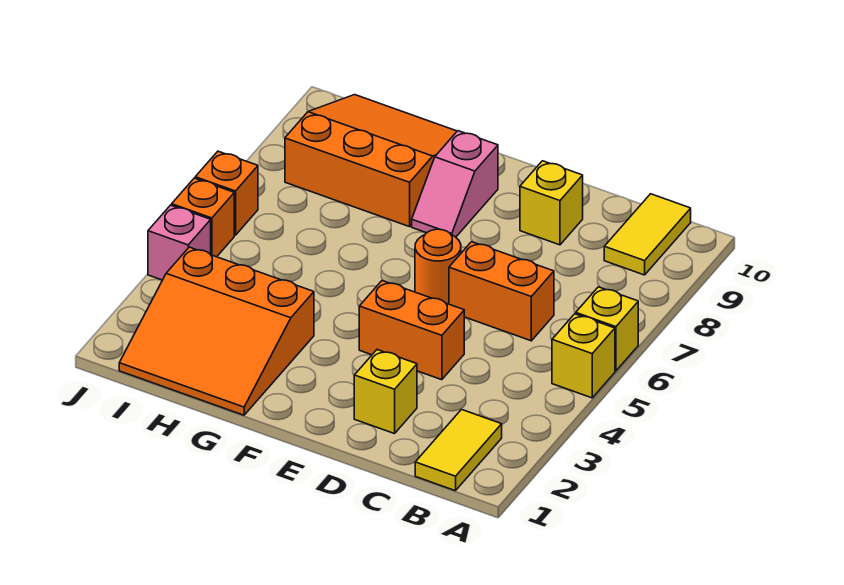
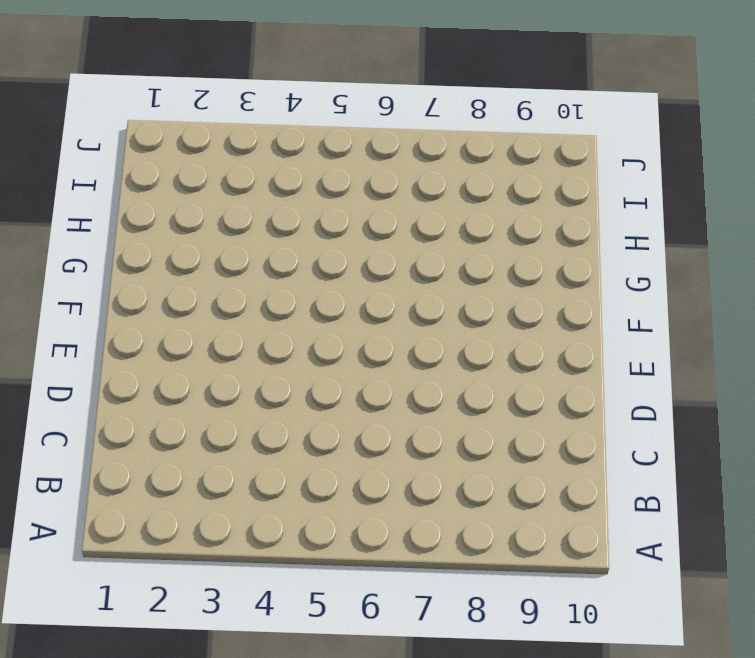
none -> yellow brick A5 level 1
none -> yellow brick A6 level 1
none -> yellow tile B1:B2 level 1

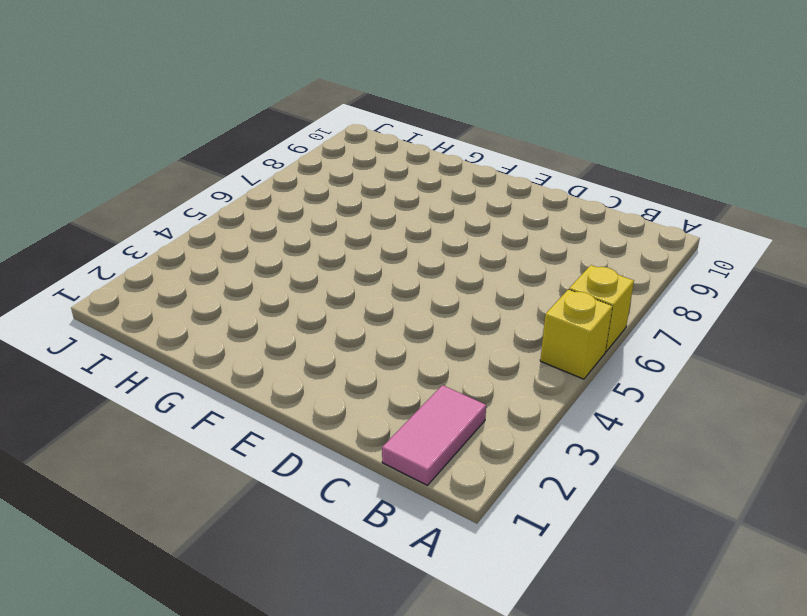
pink tile B1:B2 level 1 -> yellow tile B1:B2 level 1
none -> yellow tile B9:B10 level 1
none -> orange brick C6:D6 level 1
none -> yellow brick D2 level 1

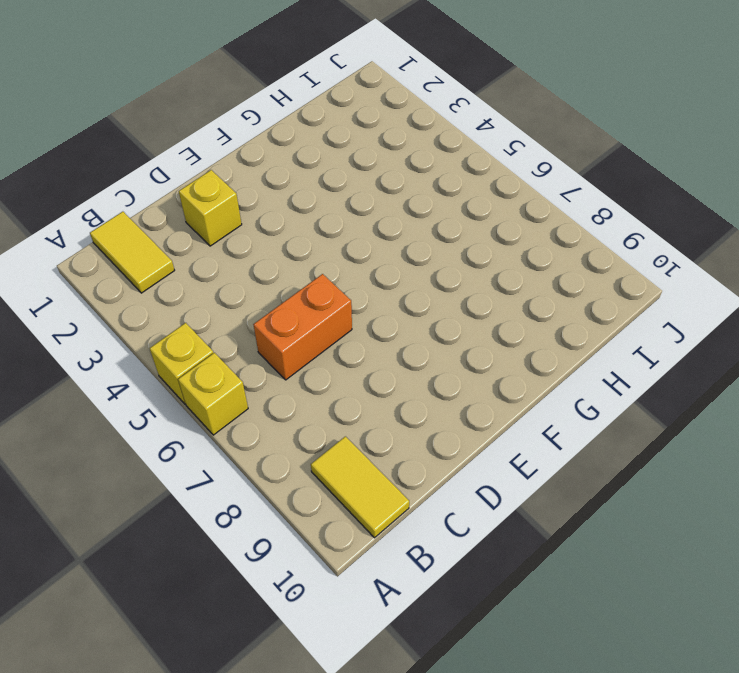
none -> orange brick D4:E4 level 1
none -> yellow brick D9 level 1
none -> orange round brick E6 level 1

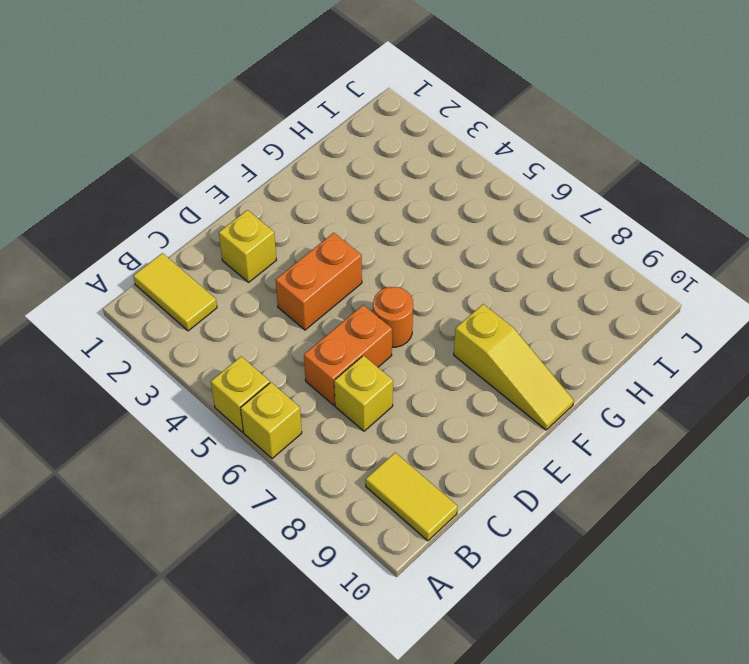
yellow brick C7 level 1 -> yellow brick D9 level 1
yellow slope F8:F10 level 1 top 8 -> pink slope F8:F9 level 1 top 9
none -> orange slope G1:I3 level 1 top 3
none -> orange slope G8:I10 level 1 top 8
none -> pink brick J4 level 1

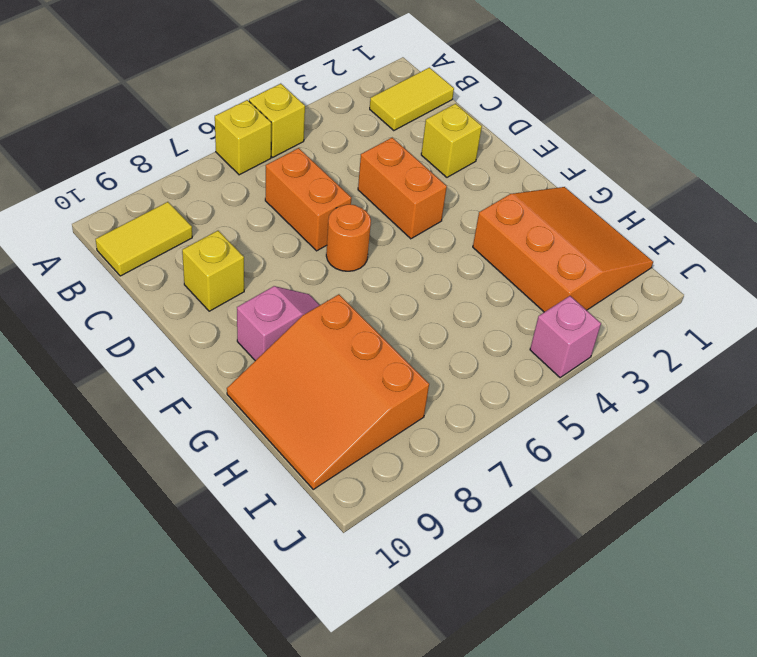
none -> orange brick J5 level 1
none -> orange brick J6 level 1

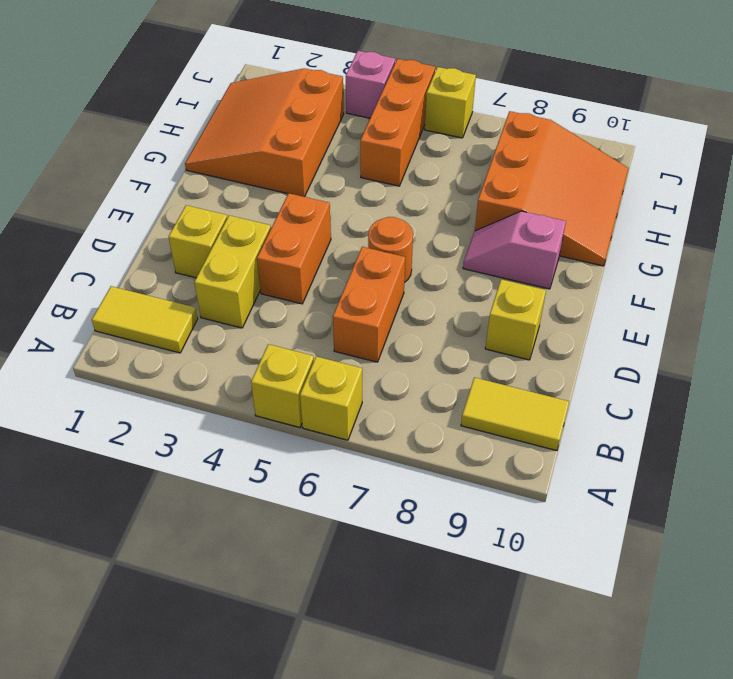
yellow brick C3:D3 level 1 -> none
orange brick H5:J5 level 1 -> orange brick J5 level 1
yellow brick J6 level 1 -> orange brick J6 level 1

